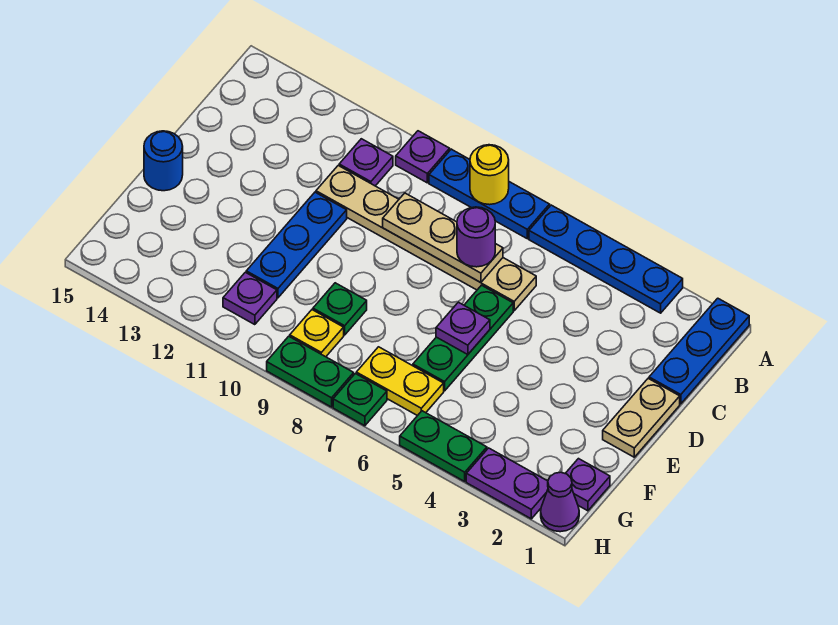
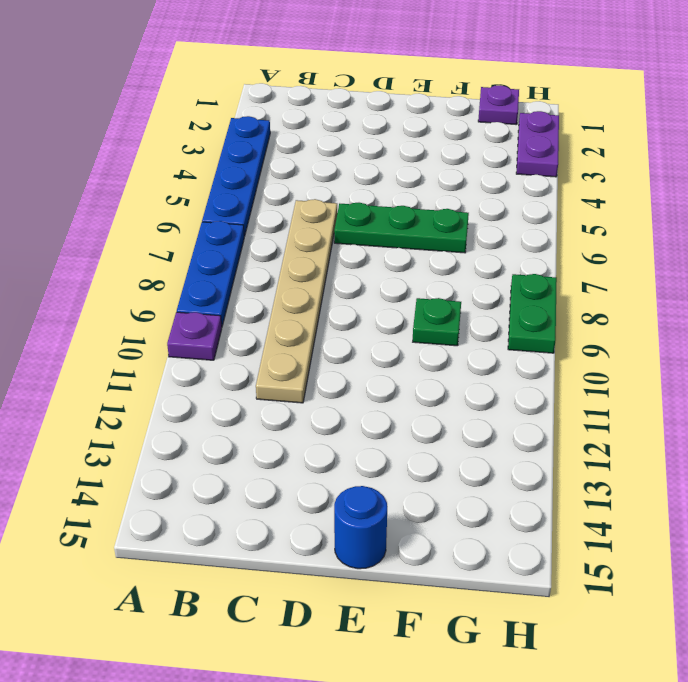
none -> blue plate A1:C1 level 1
none -> purple plate B11 level 1
none -> tan plate D1:E1 level 1

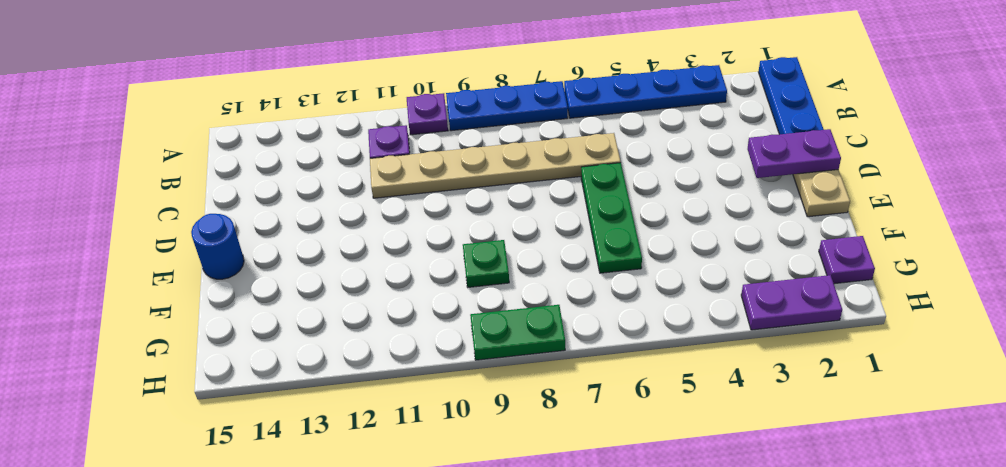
purple plate D1:D2 level 2 -> none
none -> blue plate D11:F11 level 1
none -> yellow plate G6:G7 level 1
none -> yellow plate G9 level 1

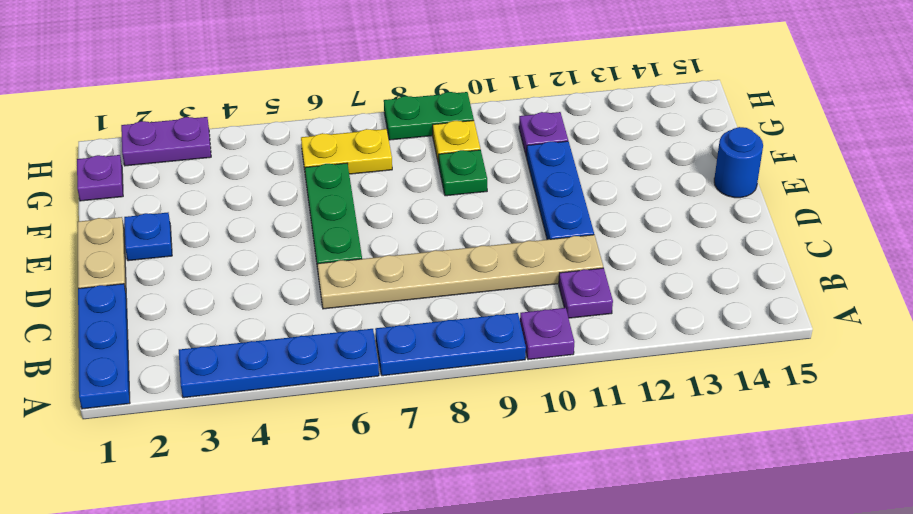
blue plate E2 level 1 -> none
none -> purple cone H1 level 1
none -> green plate H4:H5 level 1
none -> green plate H7 level 1

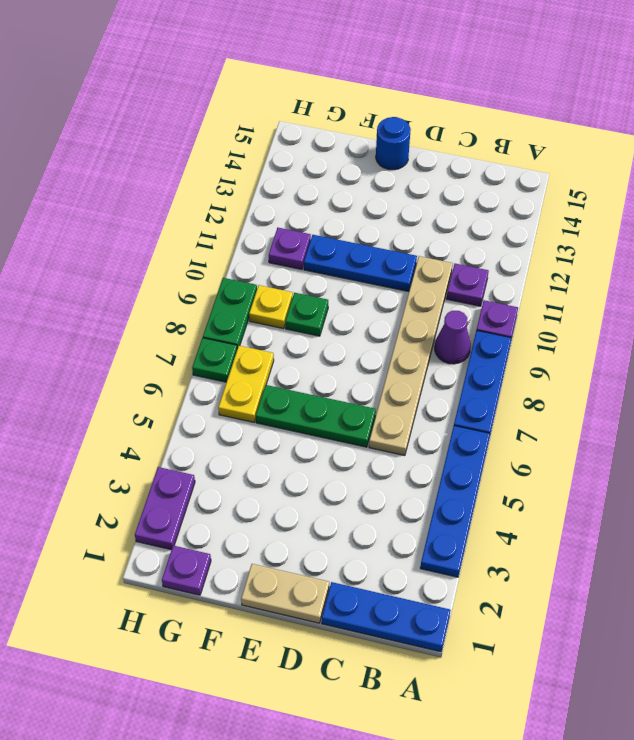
purple cone B9 level 1 -> purple cone H1 level 1
none -> green plate H4:H5 level 1
none -> yellow round brick A8 level 2
none -> tan plate C7:C9 level 2

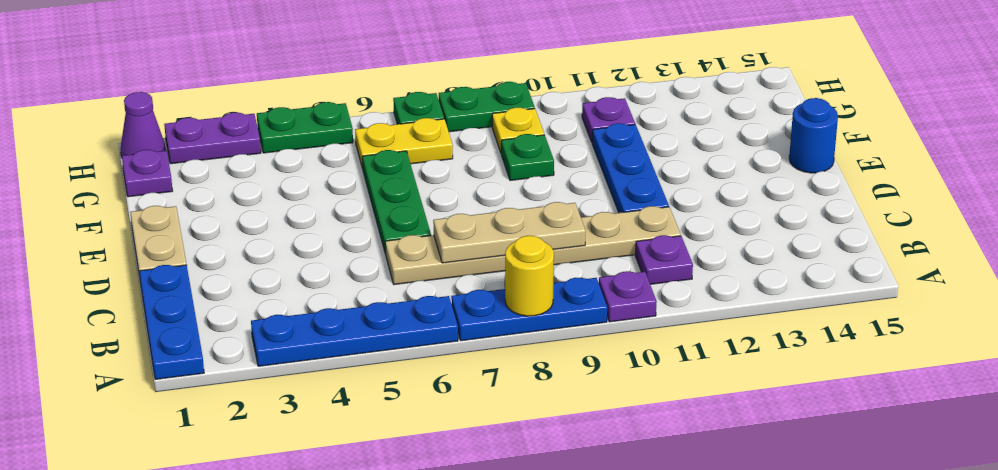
none -> purple plate E6 level 2
none -> purple round brick C7 level 3

